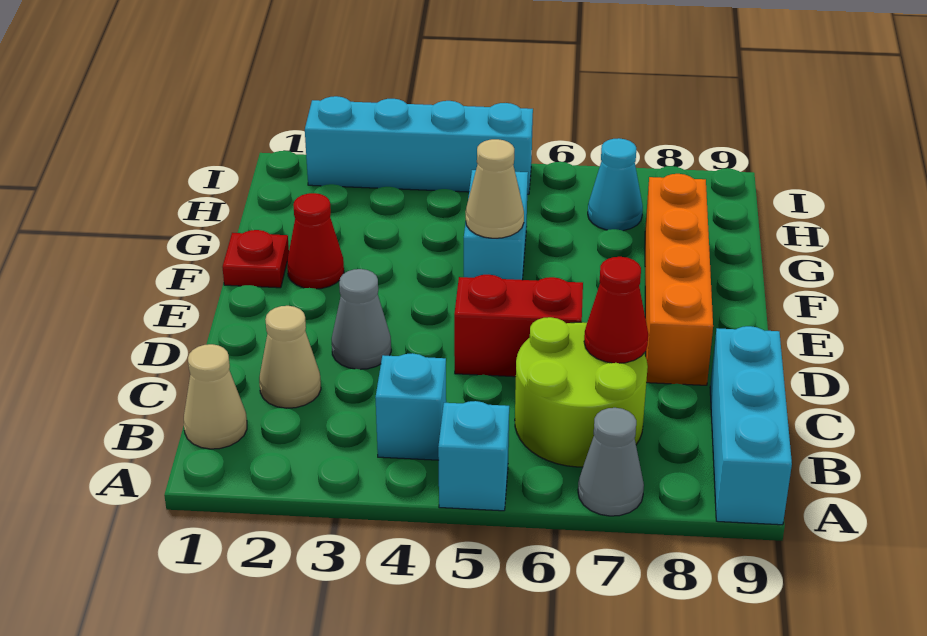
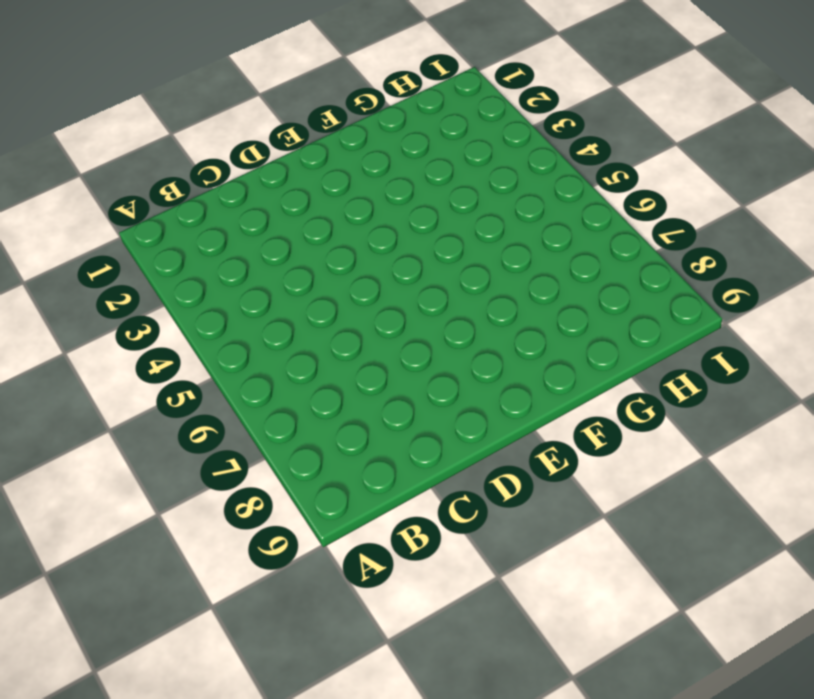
none -> cyan brick A5 level 1
none -> grey cone A7 level 1
none -> cyan brick A9:C9 level 1

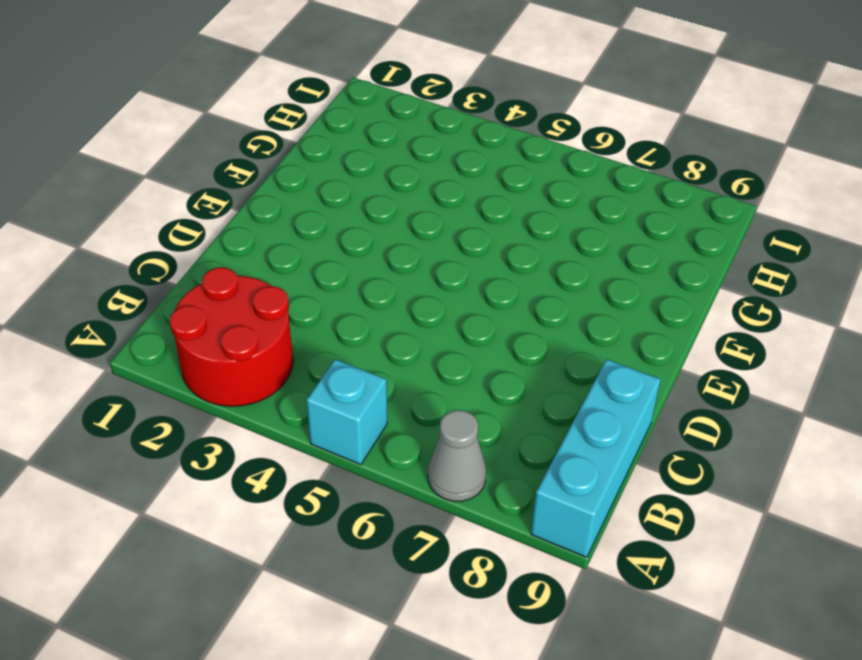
red round brick A2:B3 level 1 -> none
none -> tan cone B1 level 1
none -> cyan brick B4 level 1
none -> lime round brick B6:C7 level 1

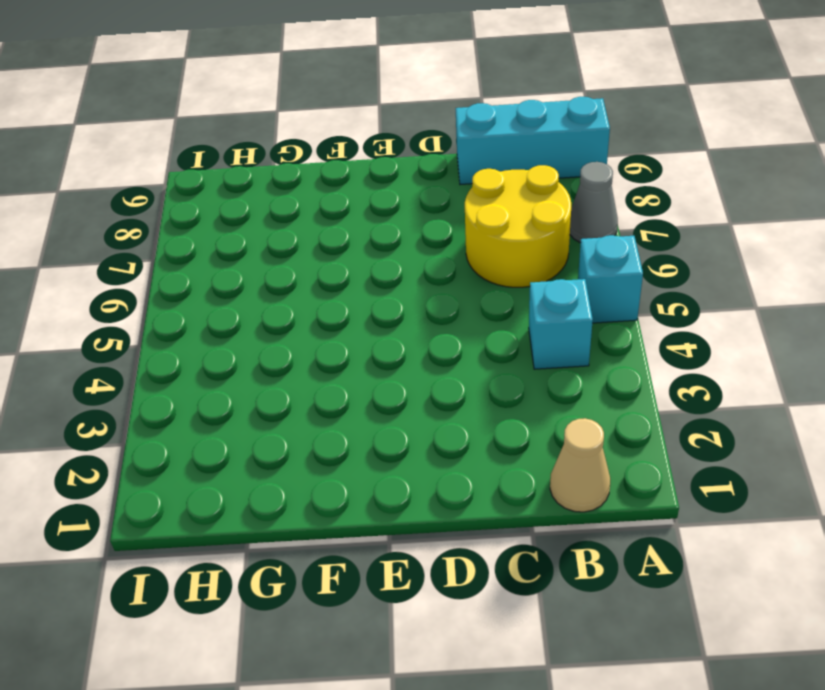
yellow round brick B6:C7 level 1 -> lime round brick B6:C7 level 1
none -> tan cone C2 level 1
none -> grey cone D3 level 1
none -> red brick D5:D6 level 1

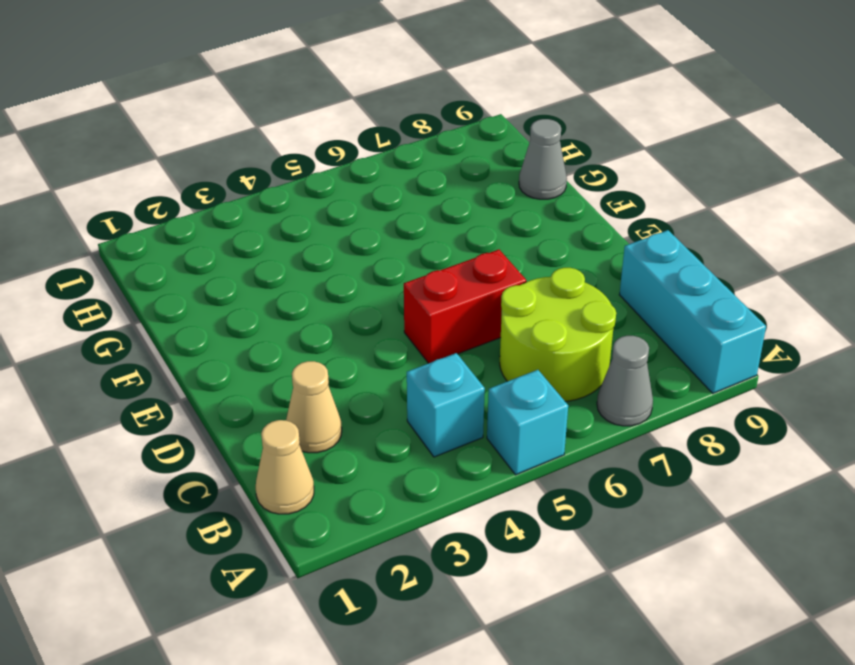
grey cone G9 level 1 -> grey cone D3 level 1
none -> orange brick D8:G8 level 1
none -> red plate F1 level 1
none -> red cone F2 level 1

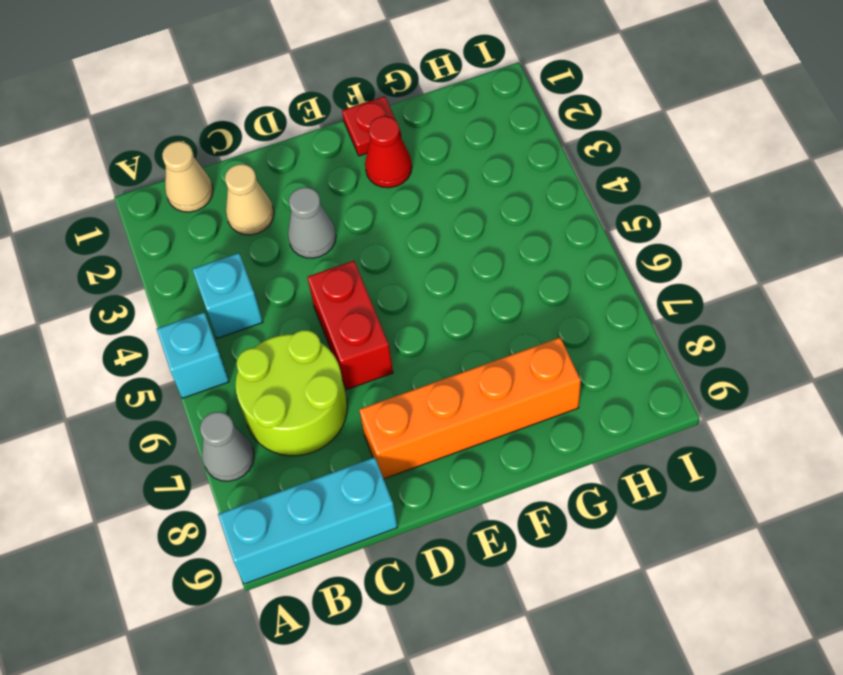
none -> cyan brick F5:G5 level 1
none -> cyan cone H7 level 1
none -> cyan brick I2:I5 level 1

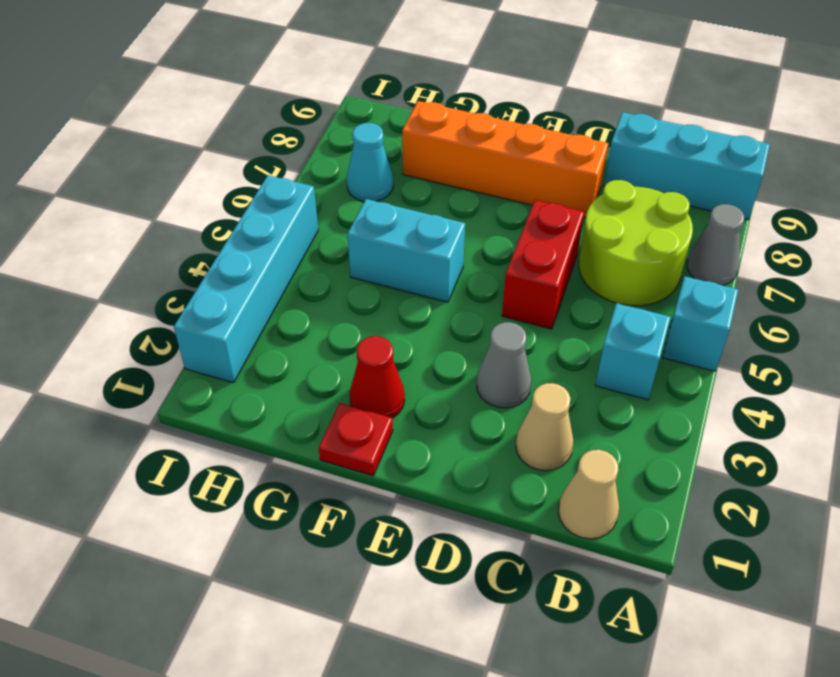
none -> red cone C7 level 2
none -> tan cone F5 level 2

